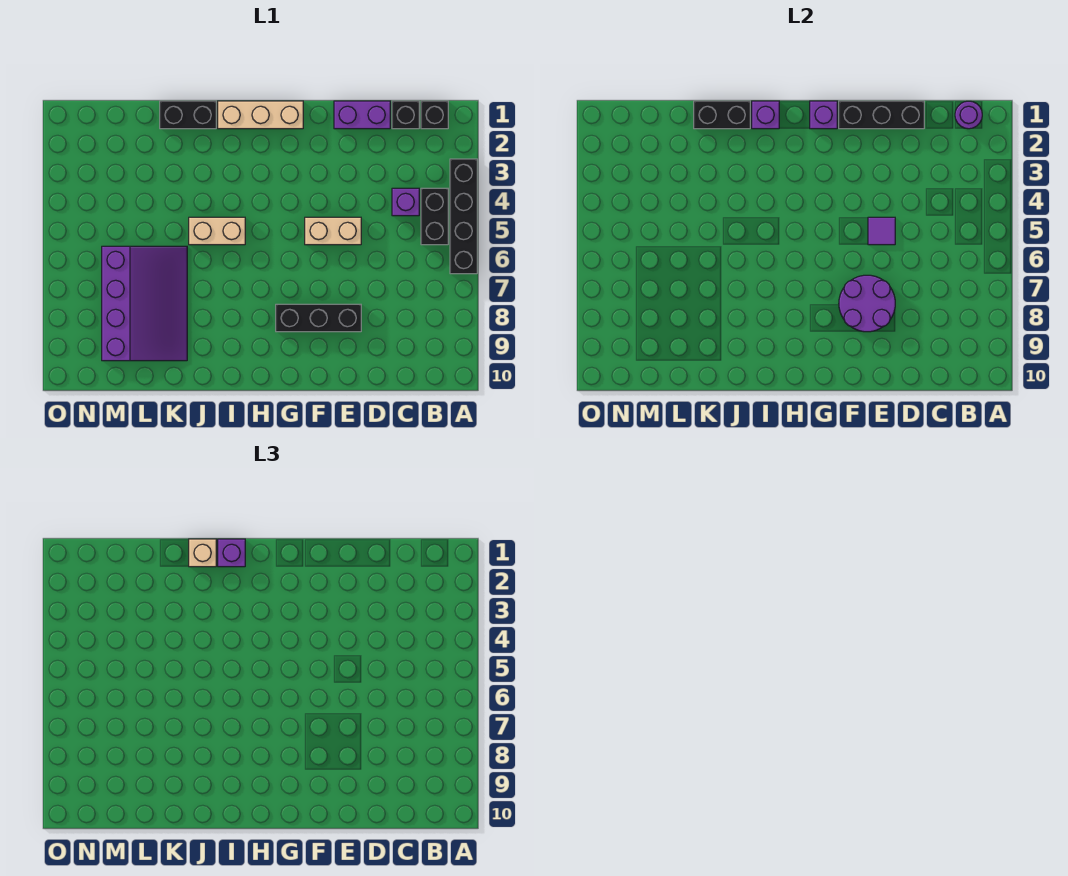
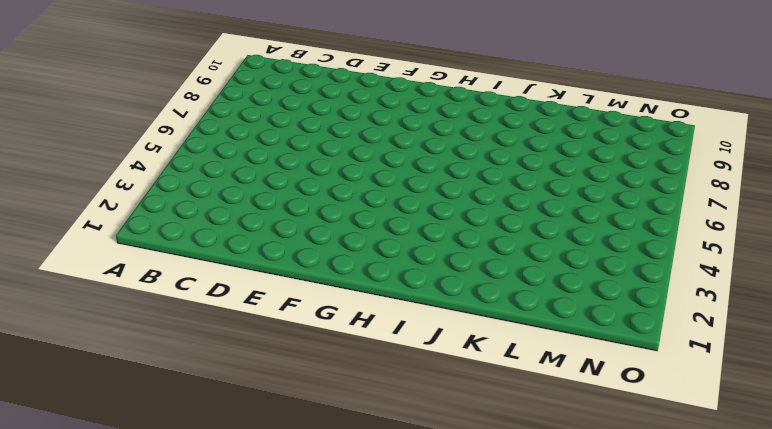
none -> black brick A3:A6 level 1
none -> black brick B1 level 1
none -> black brick B4:B5 level 1

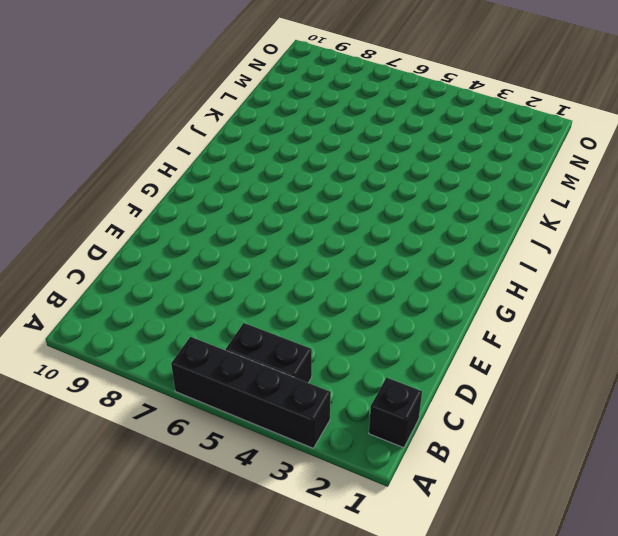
none -> black brick C1 level 1
none -> purple brick C4 level 1
none -> purple brick D1:E1 level 1

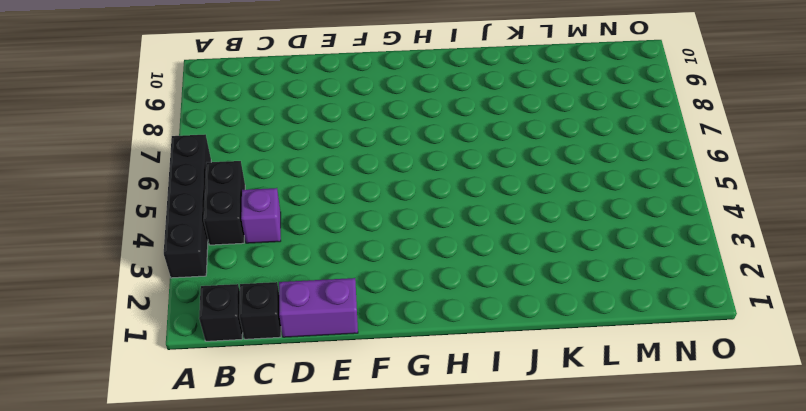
none -> tan brick E5:F5 level 1
none -> black brick E8:G8 level 1
none -> tan brick G1:I1 level 1

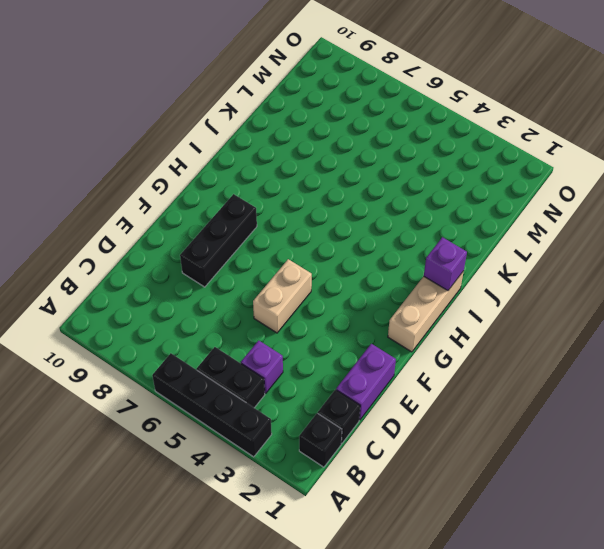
none -> tan brick I5:J5 level 1
none -> black brick J1:K1 level 1
none -> purple slope K6:M9 level 1 top M

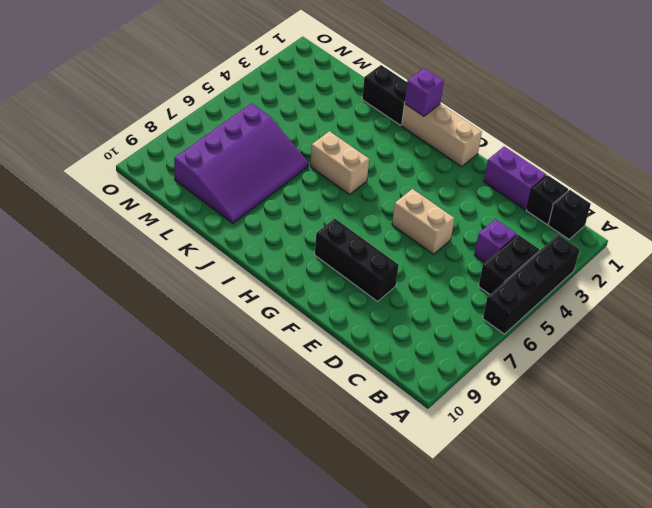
none -> purple round brick B1 level 2
none -> black brick D1:F1 level 2
none -> purple tile E5 level 2

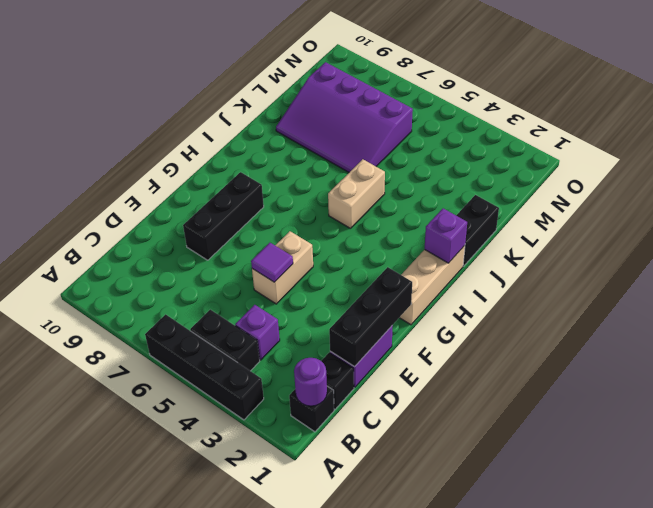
none -> purple round brick E7:F8 level 2
none -> purple brick G1 level 2
none -> black brick J1:K1 level 2

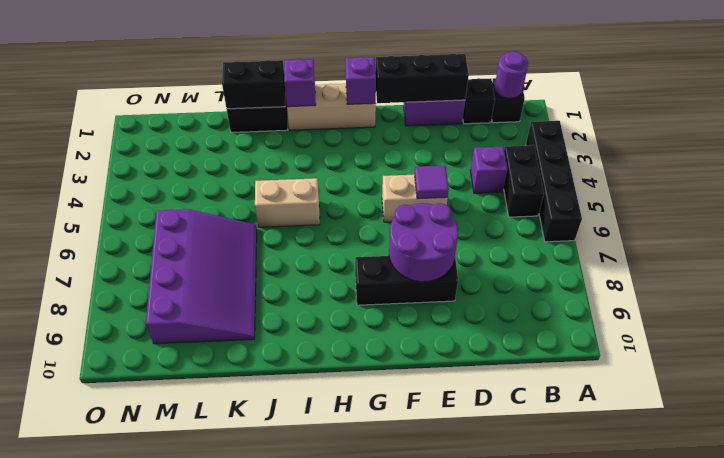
none -> purple brick I1 level 3
none -> tan brick J1 level 3

